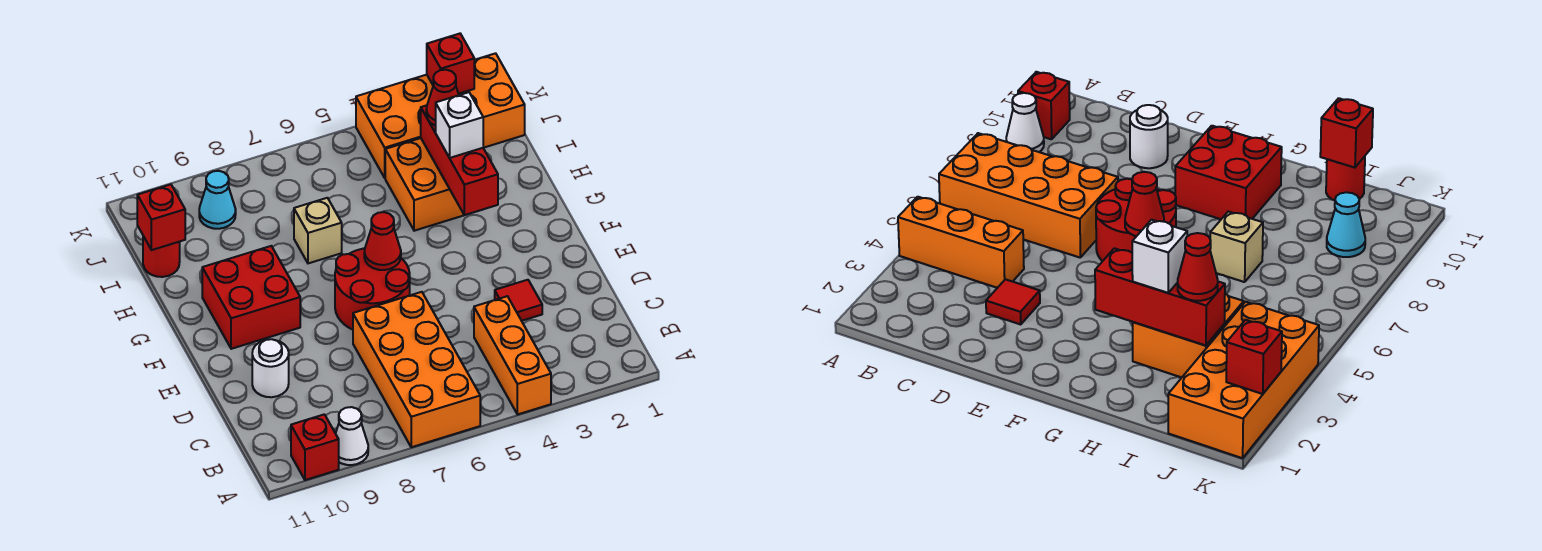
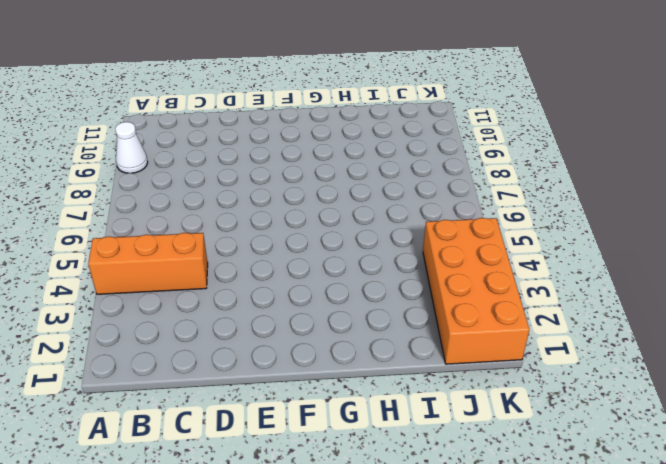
none -> orange brick A6:D7 level 1
none -> red brick A10 level 1
none -> red tile D3 level 1

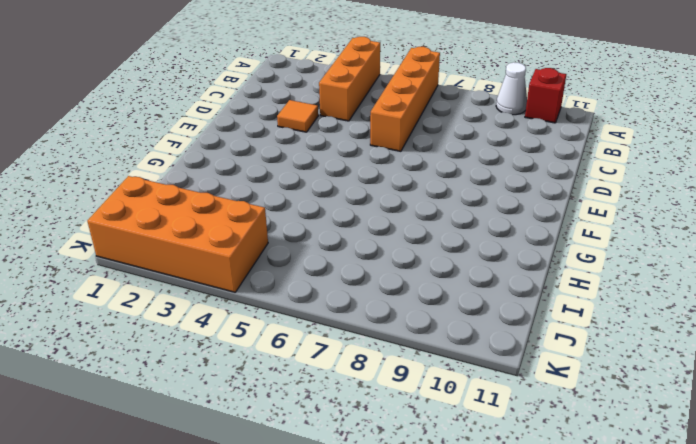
orange brick A6:D6 level 1 -> orange brick A6:D7 level 1
orange tile D3 level 1 -> red tile D3 level 1
none -> white round brick D10 level 1
none -> red round brick E6:F7 level 1
none -> red brick F9:G10 level 1

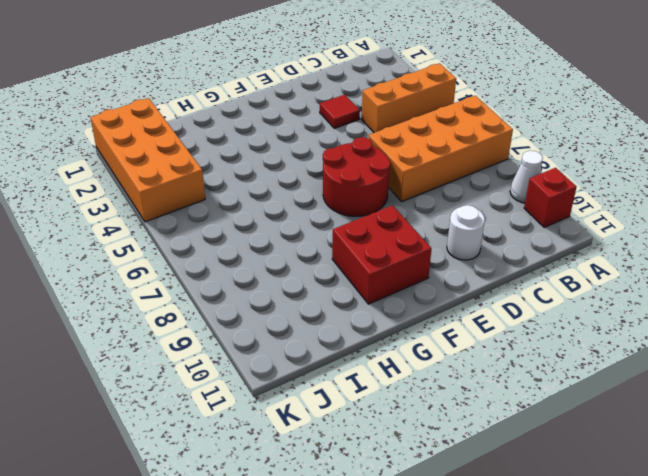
none -> orange brick H3:I4 level 1
none -> tan brick H7 level 1
none -> red round brick I11 level 1

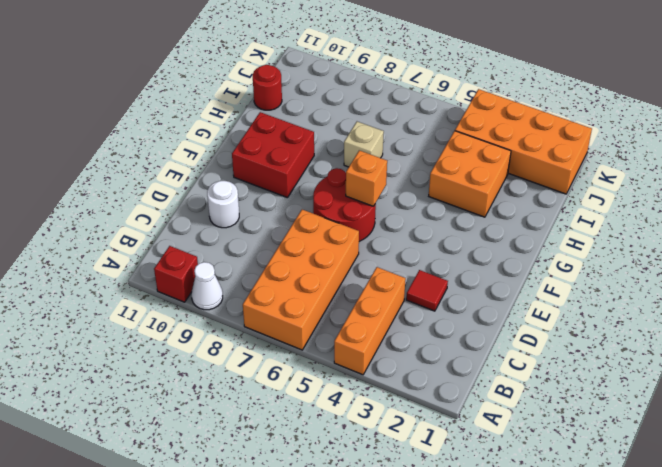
orange brick F6 level 2 -> red cone F6 level 2
none -> cyan cone J9 level 1
none -> red brick G3:I3 level 2
none -> red brick I11 level 2

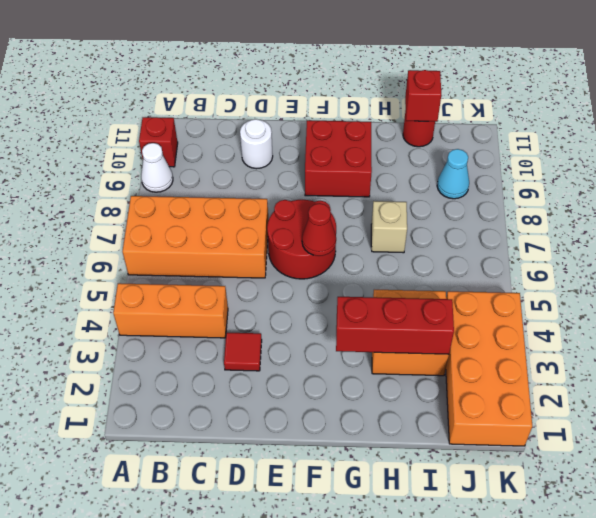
none -> red brick K2 level 2
none -> white brick H3 level 3
none -> red cone I3 level 3

